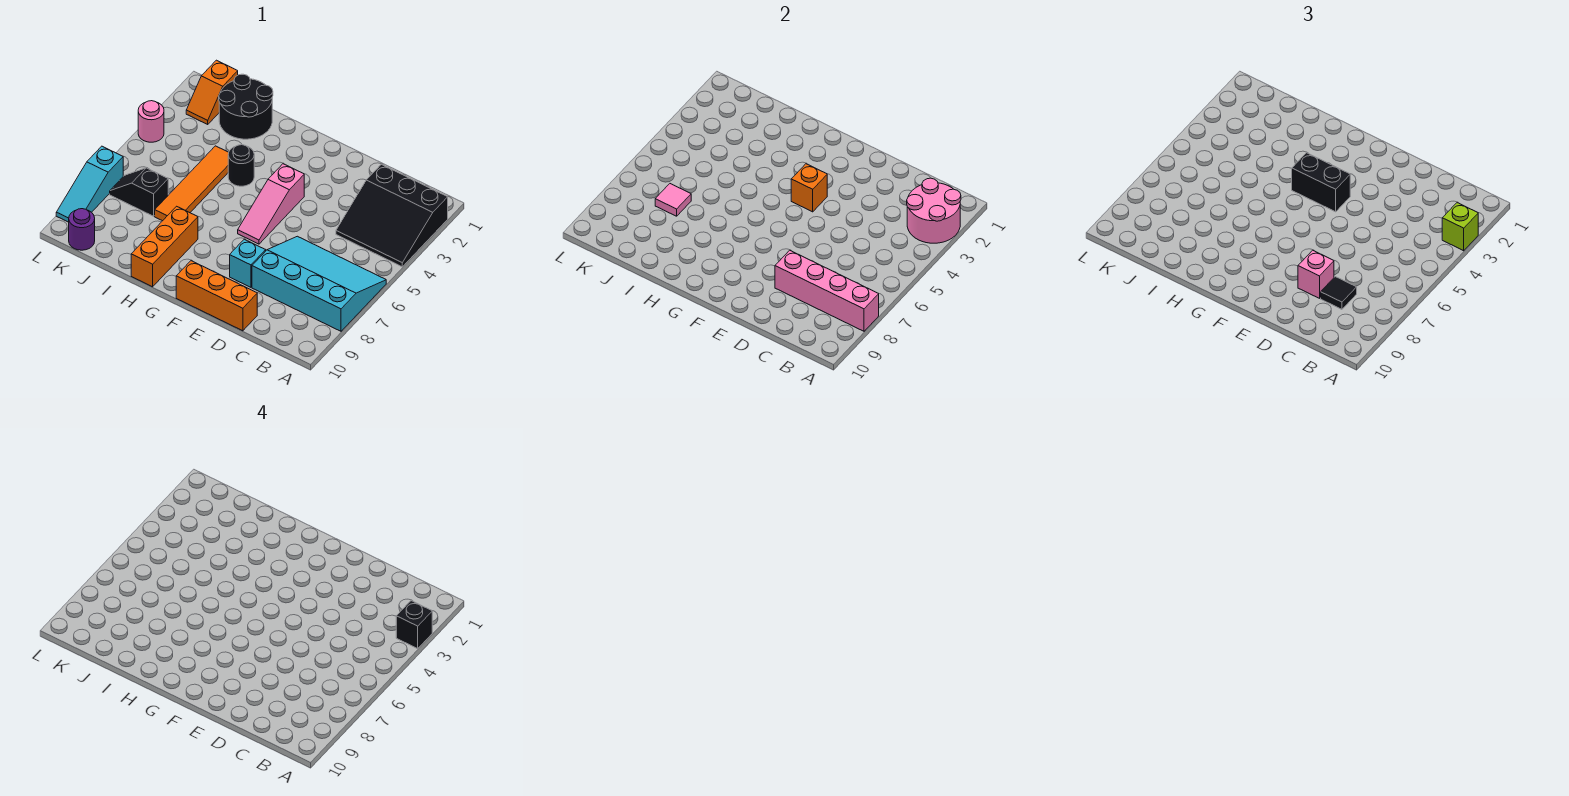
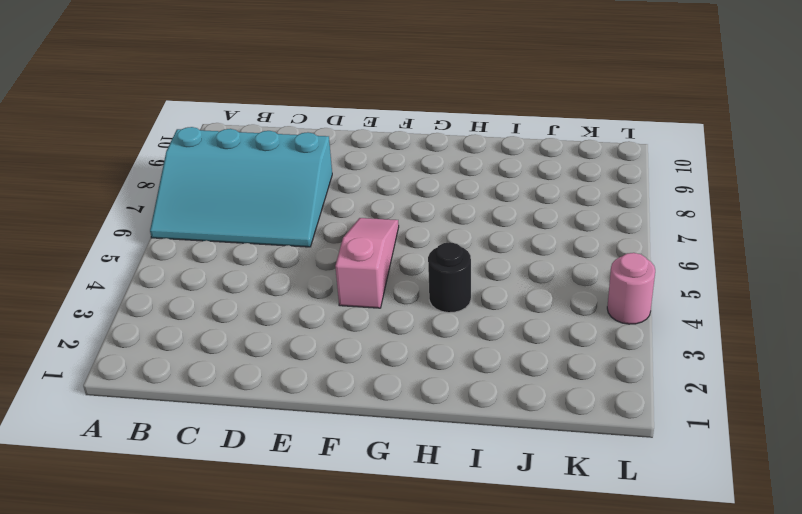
none -> black slope A2:C4 level 1 top 2
none -> orange brick D10:F10 level 1
none -> cyan brick E8 level 1

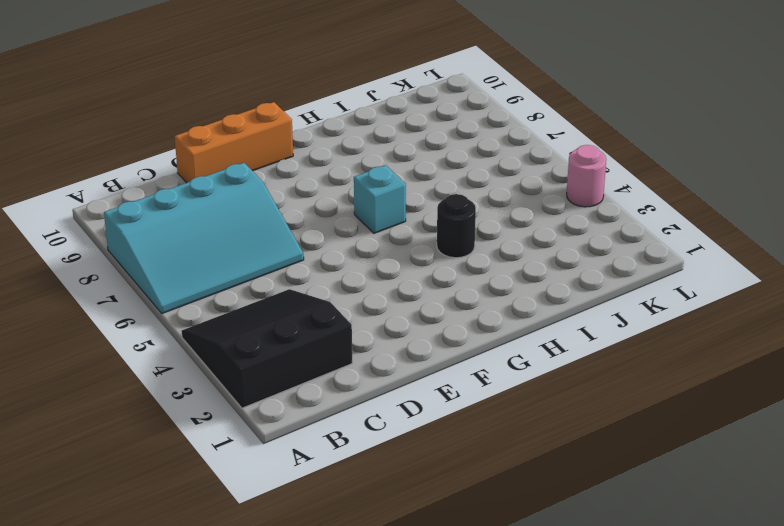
cyan brick G6 level 1 -> cyan brick E8 level 1
none -> pink slope F4:F6 level 1 top 4
none -> orange brick H8:H10 level 1
none -> black round brick I1:J2 level 1

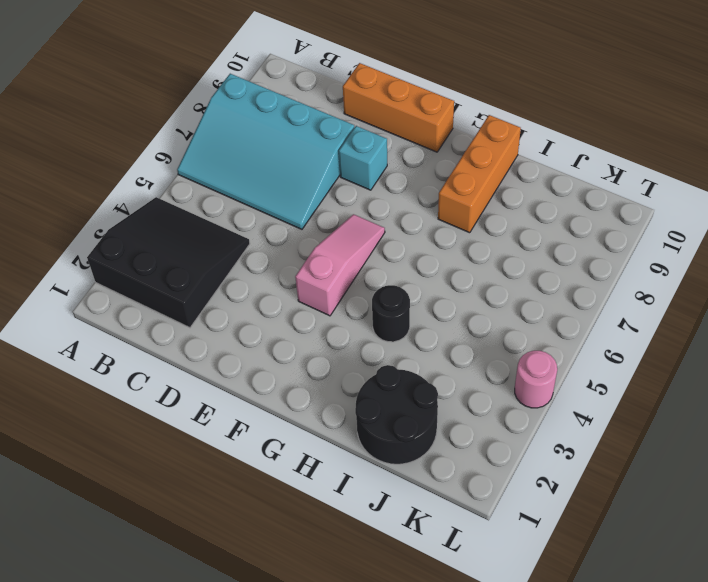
none -> orange tile I4:I7 level 1
none -> black slope J7:K7 level 1 top J
none -> orange slope K1:K2 level 1 top 1

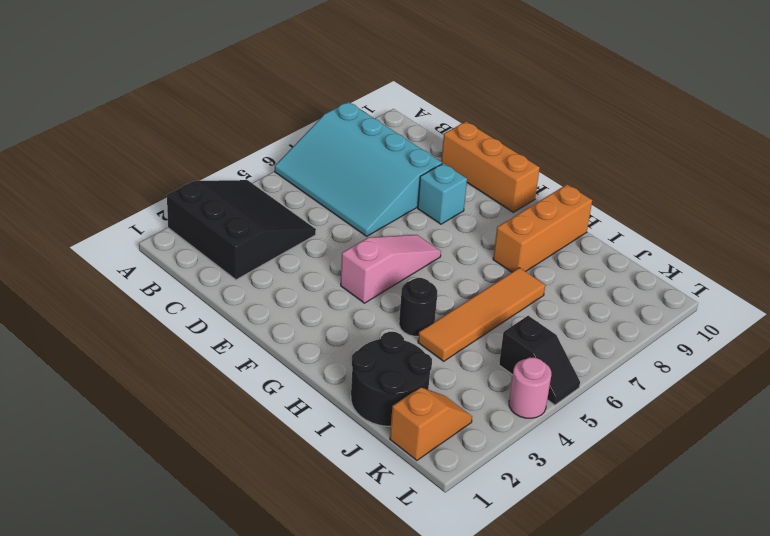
black slope K5:L5 level 1 top K -> black slope J7:K7 level 1 top J
none -> purple round brick K10 level 1
none -> cyan slope L7:L9 level 1 top 7
none -> pink round brick A2:B3 level 2

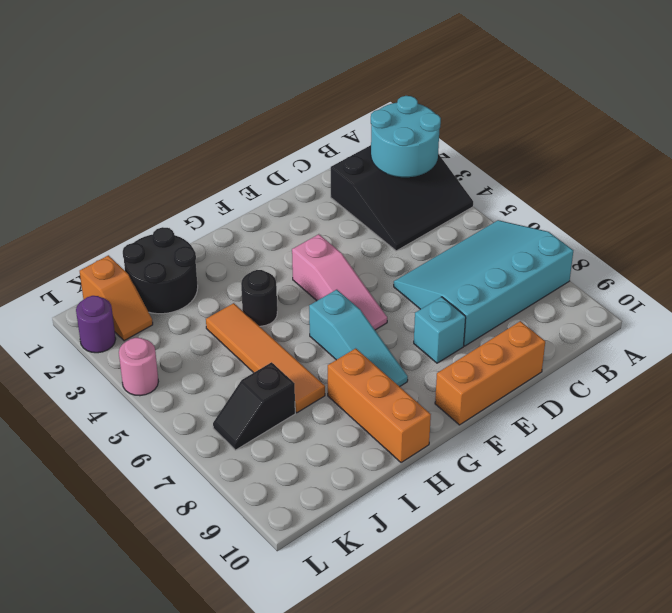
cyan round brick A2:B3 level 2 -> pink round brick A2:B3 level 2
cyan slope G6:G8 level 1 top 6 -> cyan slope L7:L9 level 1 top 7
purple round brick L2 level 1 -> purple round brick K10 level 1
none -> pink brick A8:D8 level 2
none -> orange brick F4 level 2
none -> pink tile J7 level 2

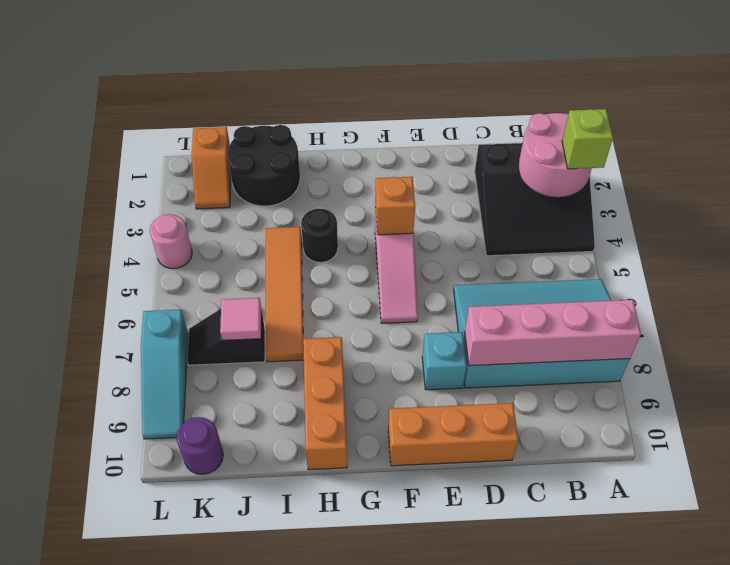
none -> black tile C8 level 3
none -> pink brick D8 level 3
none -> black brick F4:G4 level 3

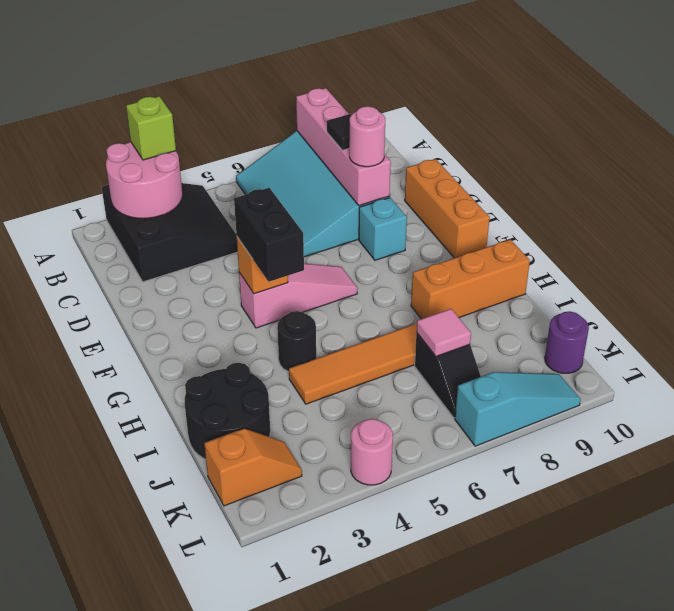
pink round brick D8 level 3 -> pink brick D8 level 3
none -> black brick A3 level 4

